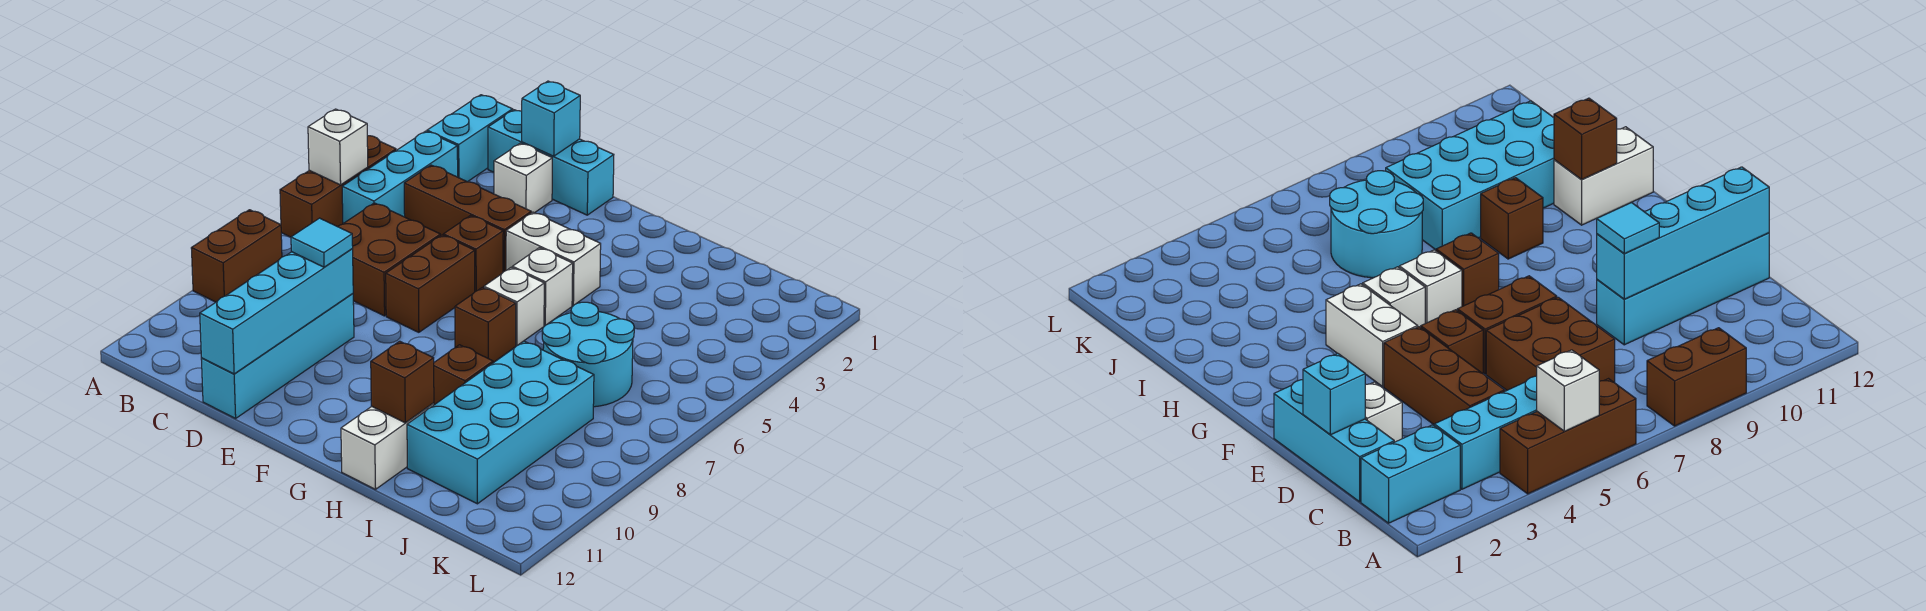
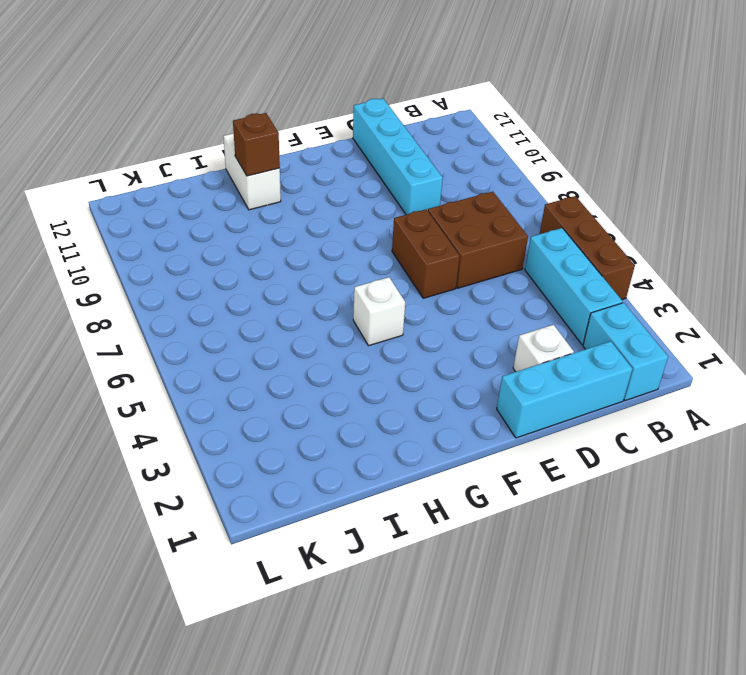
none -> brown brick A8:A9 level 1
none -> brown brick C4:E4 level 1
none -> brown brick E5 level 1

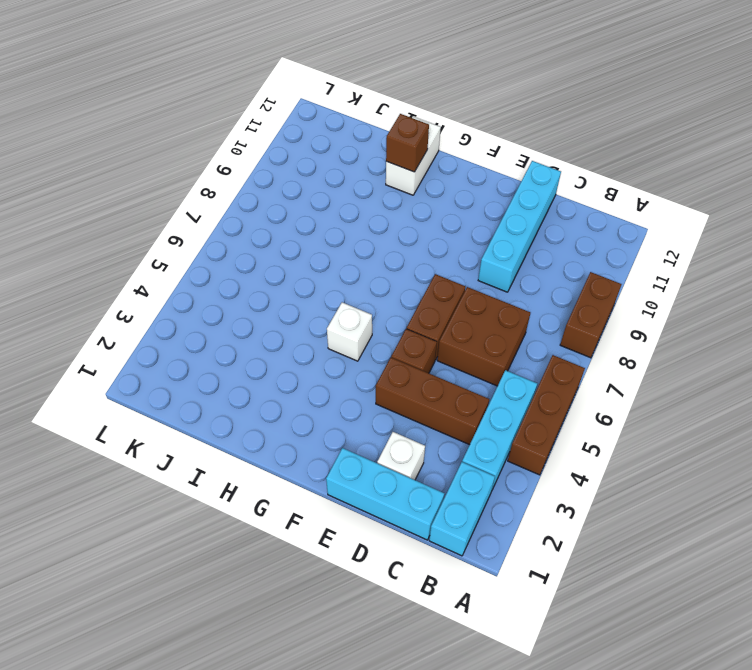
none -> white brick F4:G4 level 1
none -> white brick G6 level 1
none -> brown brick G7 level 1

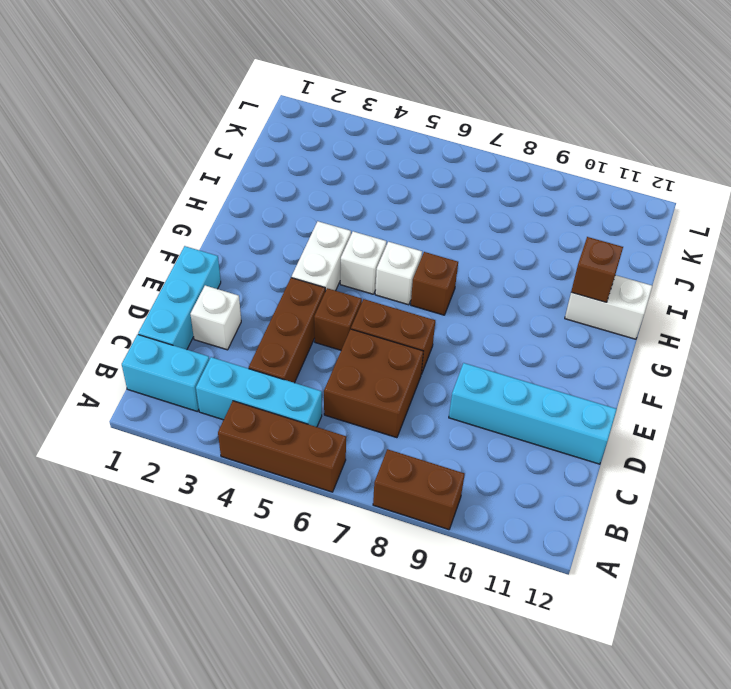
none -> brown brick H9 level 1
none -> cyan round brick I6:J7 level 1
none -> cyan brick I8:J11 level 1

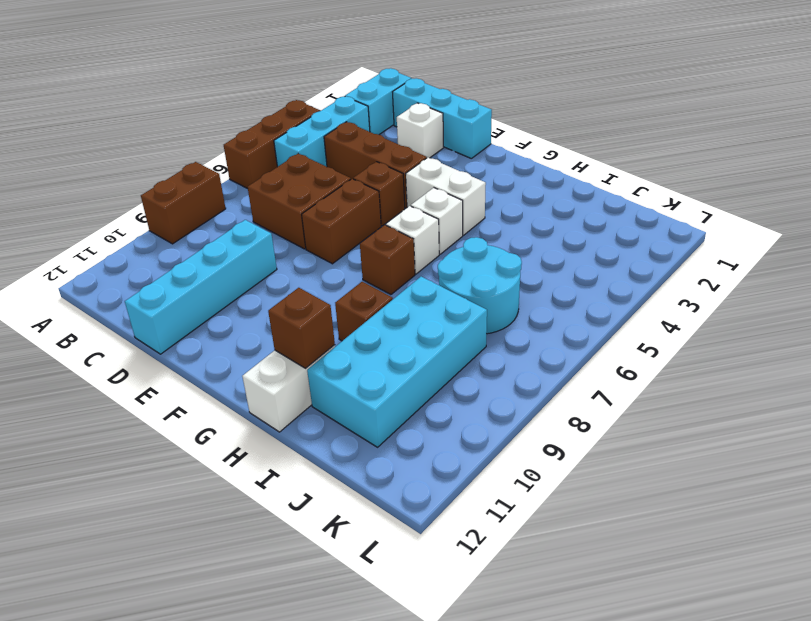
none -> white brick A5 level 2
none -> cyan brick D1 level 2
none -> cyan brick D9:D12 level 2

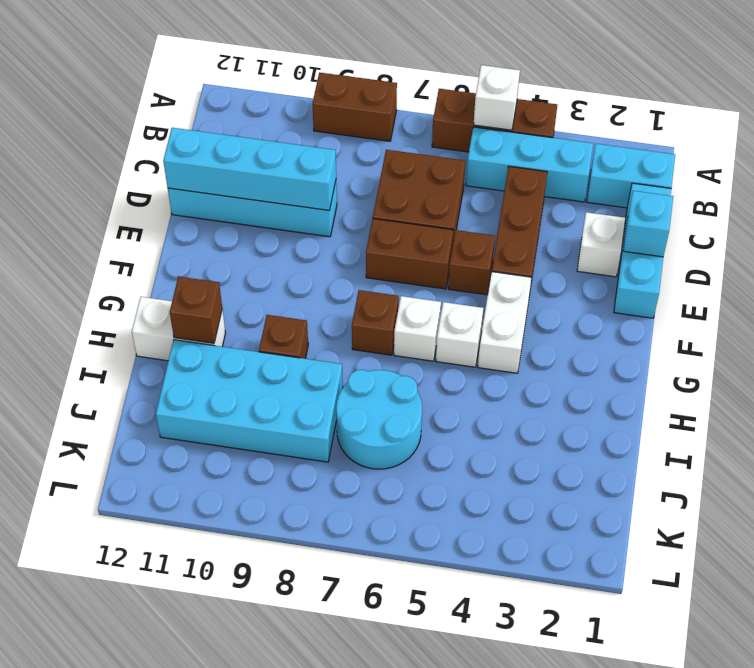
none -> cyan tile D9 level 3

